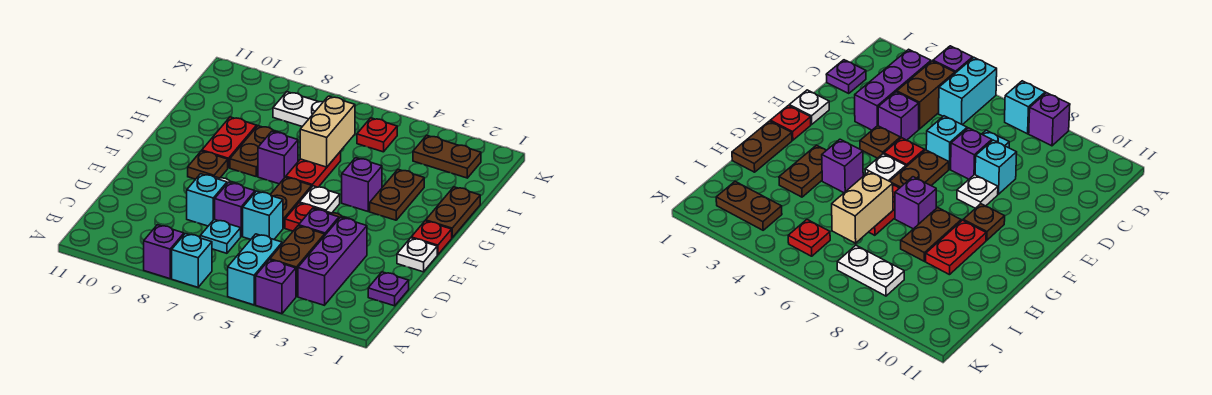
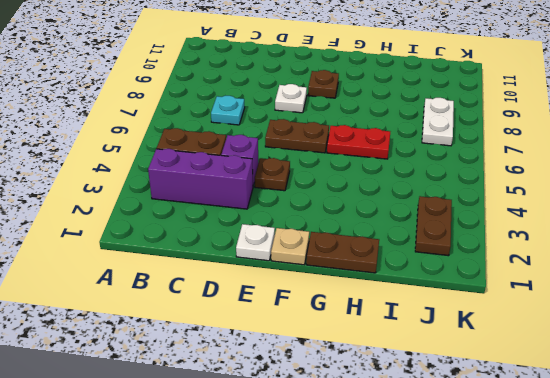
tan plate F1 level 1 -> red plate F1 level 1
none -> purple brick A4 level 1
none -> cyan brick A5:B5 level 1
none -> cyan brick A7 level 1
none -> purple brick A8 level 1

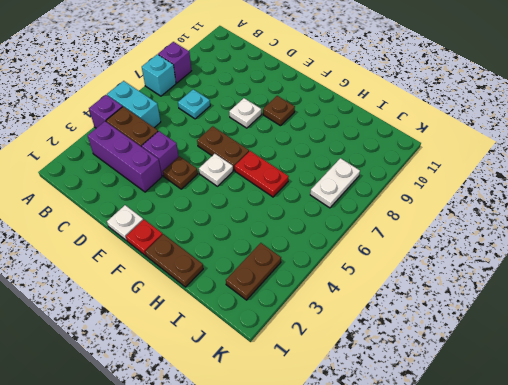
none -> purple plate C1 level 1
none -> cyan brick D6 level 1
none -> purple brick D7 level 1
none -> cyan brick D8 level 1

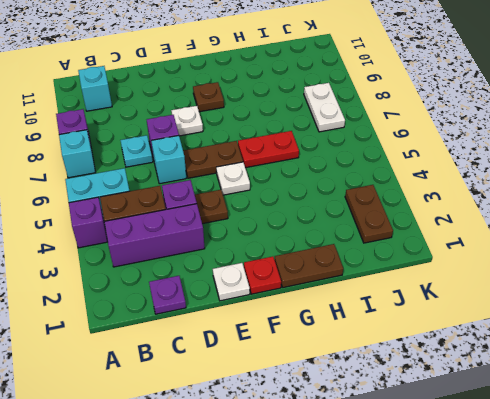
cyan brick B10 level 1 -> cyan brick D8 level 1
none -> red plate E5 level 1
none -> brown plate G3:H3 level 1
none -> purple brick G4 level 1
none -> purple brick G7 level 1

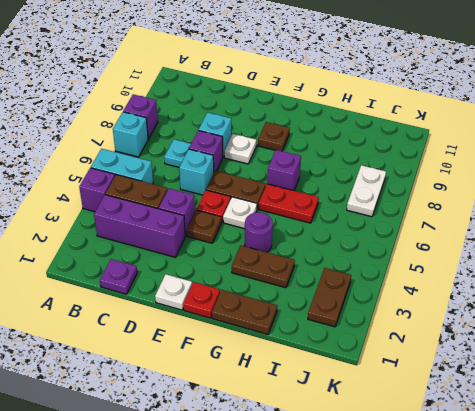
purple round brick G4 level 1 -> purple brick G4 level 1
none -> brown plate G8:H8 level 1
none -> red plate G9:H9 level 1
none -> red plate J5 level 1
none -> tan brick H6:I6 level 2

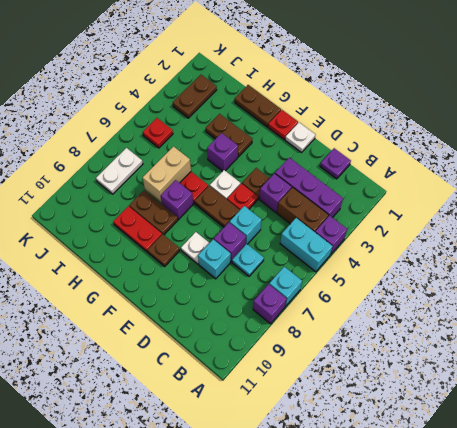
tan brick H6:H7 level 2 -> tan brick H6:I6 level 2

